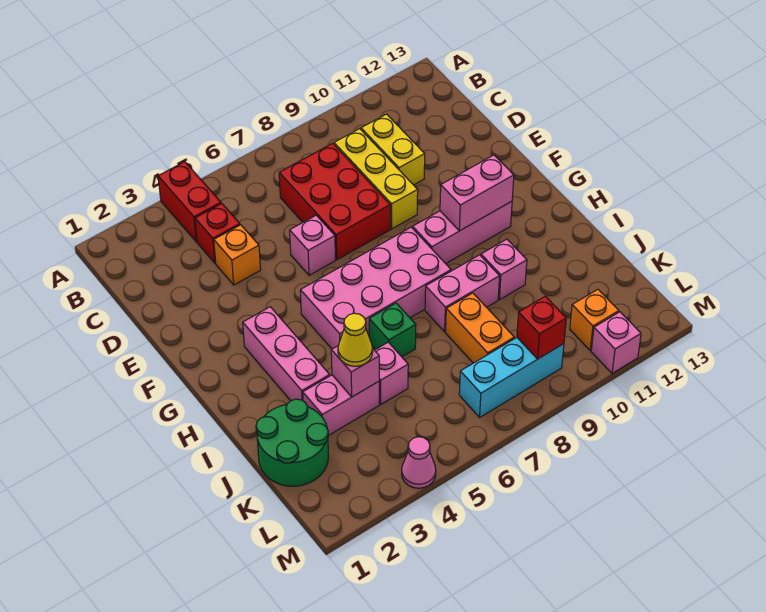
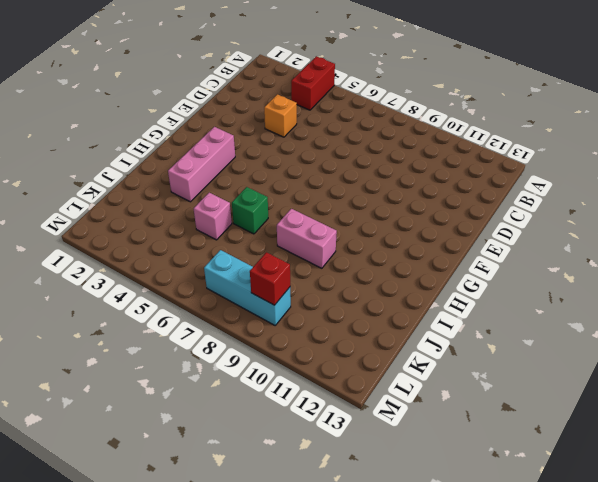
none -> red brick C4 level 1
none -> red brick C7:E8 level 1
none -> yellow brick C9:E9 level 1

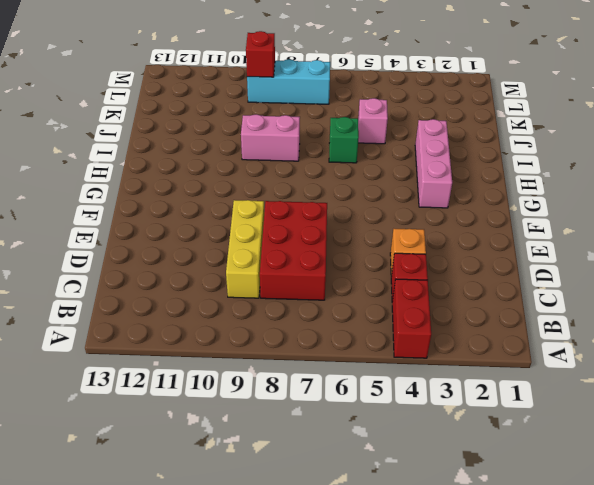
none -> yellow brick C10:D10 level 1
none -> pink brick E6 level 1
none -> pink brick G5:H8 level 1

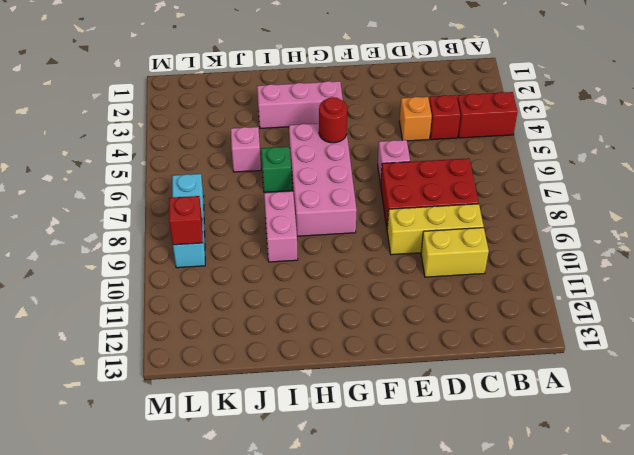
red round brick G5 level 2 -> none
none -> pink brick G9:G11 level 1
none -> pink brick I10 level 1
none -> green round brick J1:K2 level 1

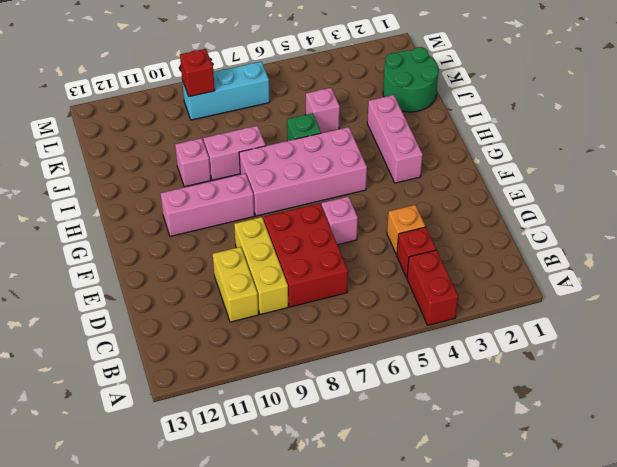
none -> pink brick J3:J4 level 1
none -> orange brick J8:K8 level 1
none -> orange brick L11 level 1

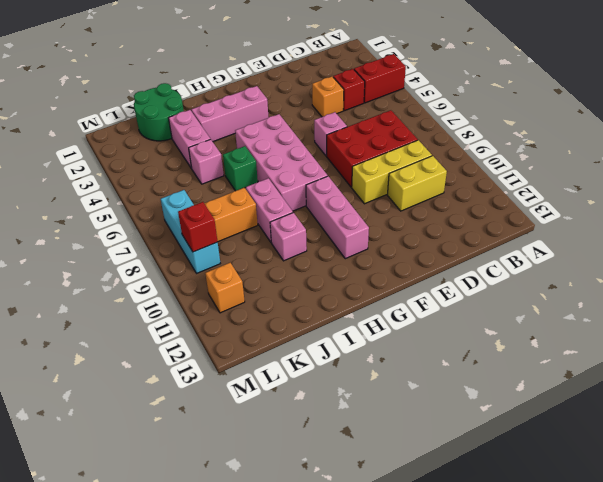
none -> pink cone M4 level 1
none -> pink brick M11 level 1
none -> pink brick G10:G11 level 2

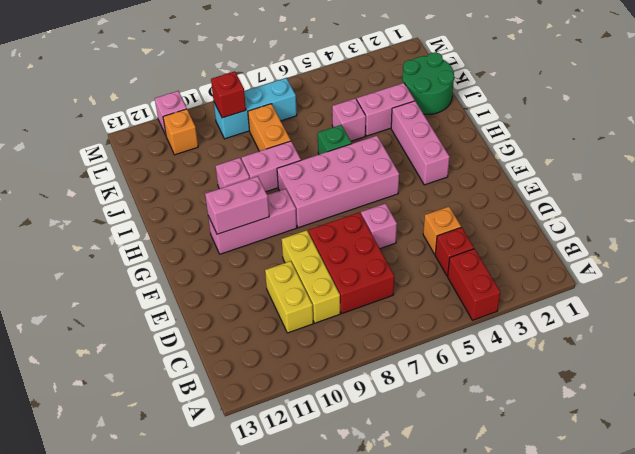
none -> pink cone M4 level 1
none -> pink brick J4 level 2
none -> yellow cone J4 level 3

